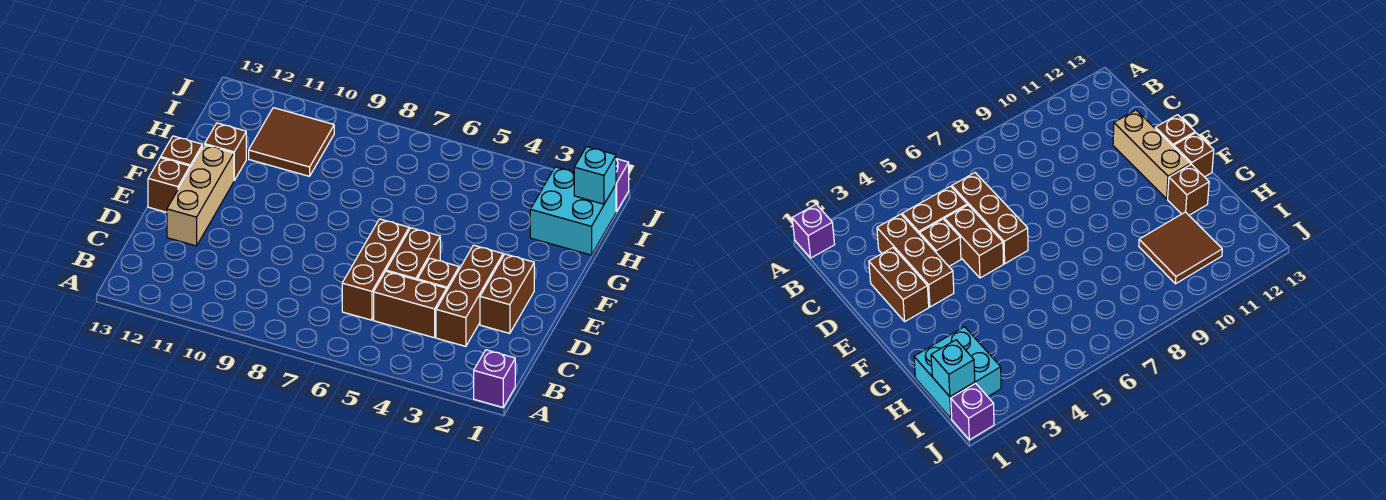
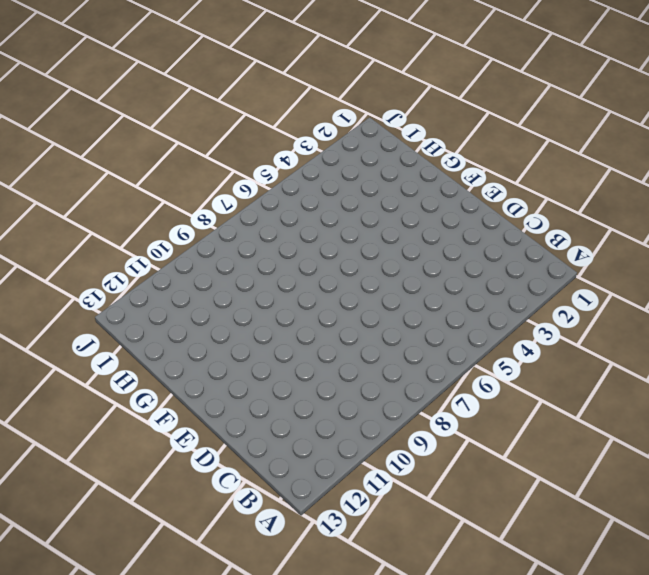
none -> purple brick A1 level 1
none -> brown brick C3:E3 level 1
none -> brown brick C4:C5 level 1

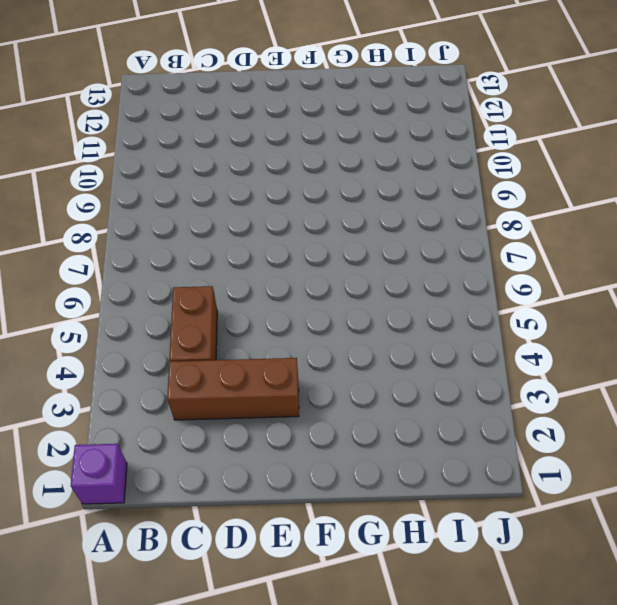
none -> brown brick C6:E6 level 1
none -> brown brick D2:E2 level 1
none -> brown brick D4 level 1

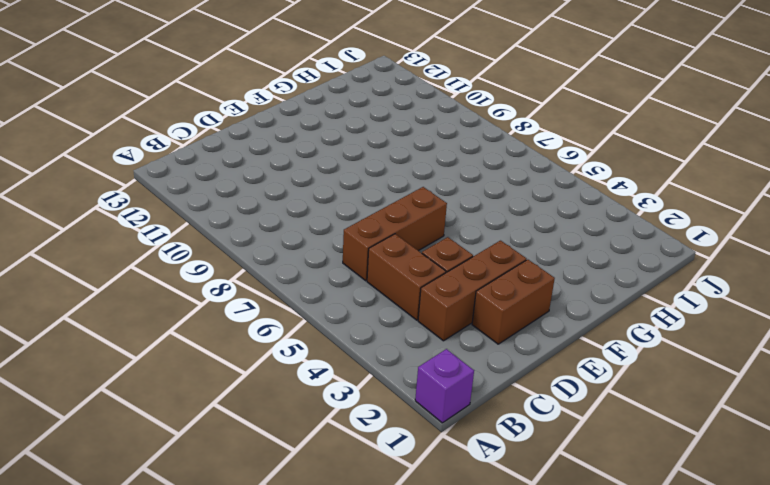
none -> brown brick D5:E5 level 1
none -> tan brick D12:F12 level 1
none -> brown brick E13 level 1

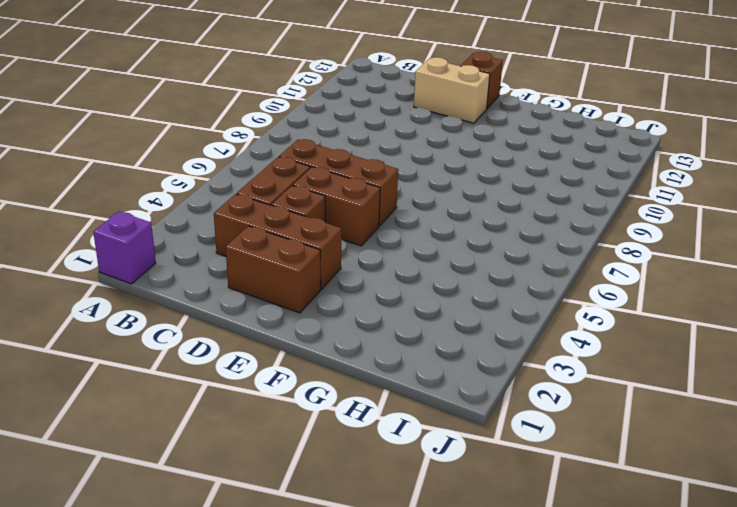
tan brick D12:E12 level 1 -> tan brick D12:F12 level 1
none -> brown brick F13 level 1
none -> brown brick G12 level 1
none -> cyan brick H1:I2 level 1

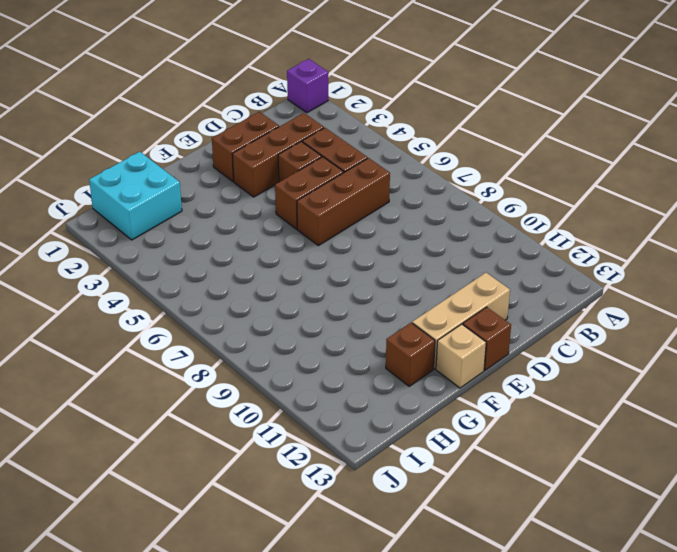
tan brick F13 level 1 -> brown brick F13 level 1
none -> brown tile H10:I11 level 1
none -> purple brick J1 level 1
none -> cyan brick I1 level 2

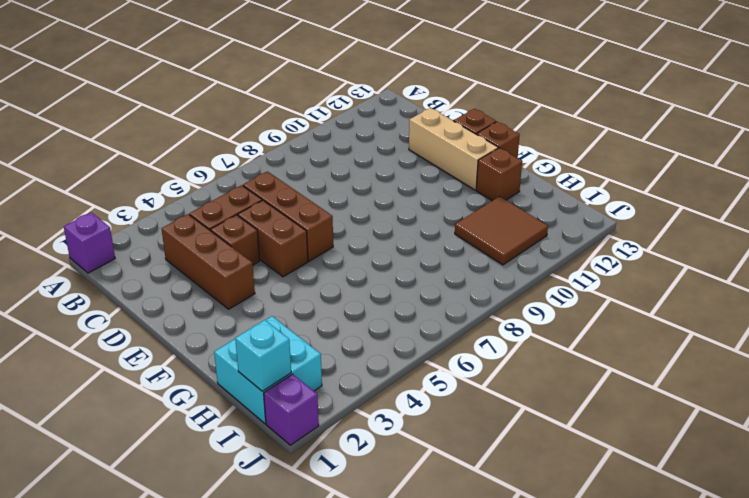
none -> brown brick D2:E2 level 1

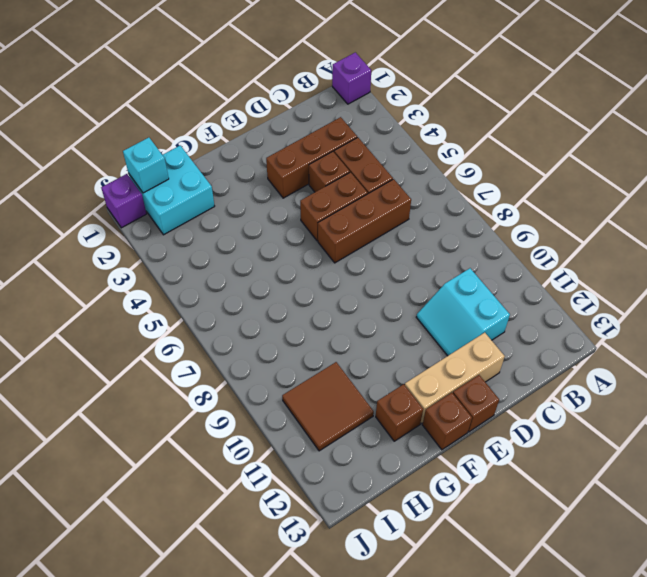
cyan slope C10:D11 level 1 top C -> none
none -> brown brick D2:E2 level 1

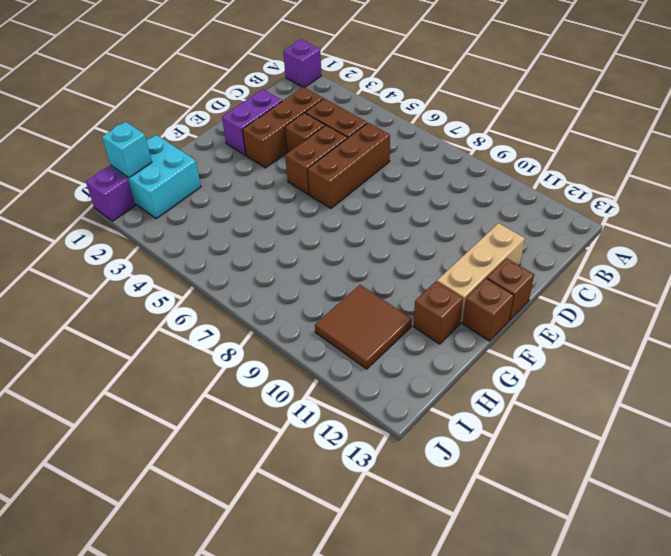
purple brick D2:E2 level 1 -> brown brick D2:E2 level 1

